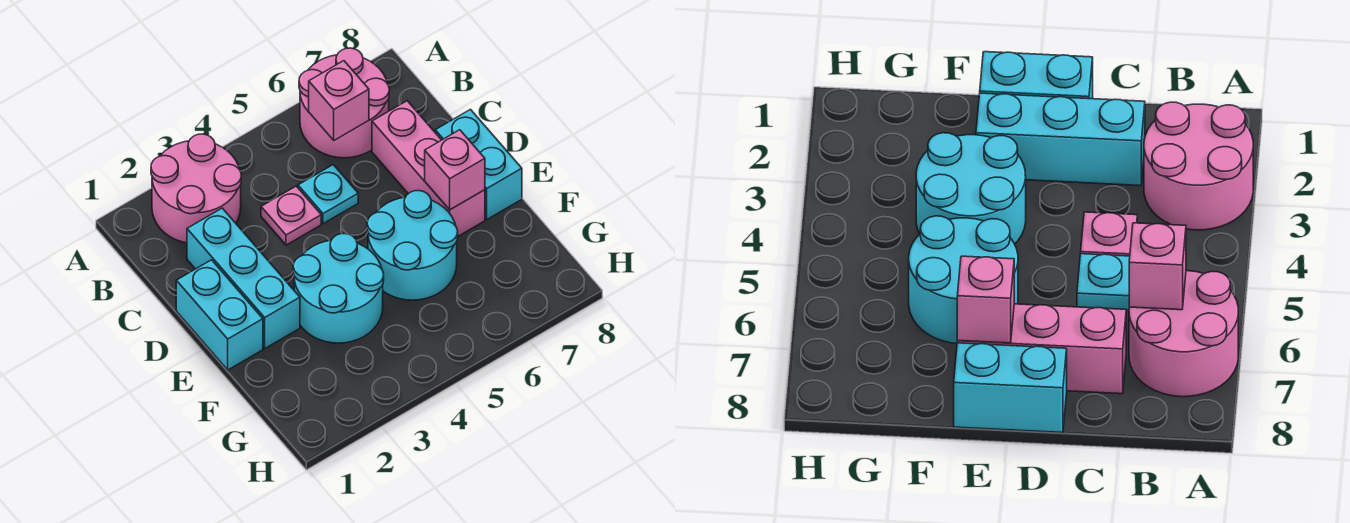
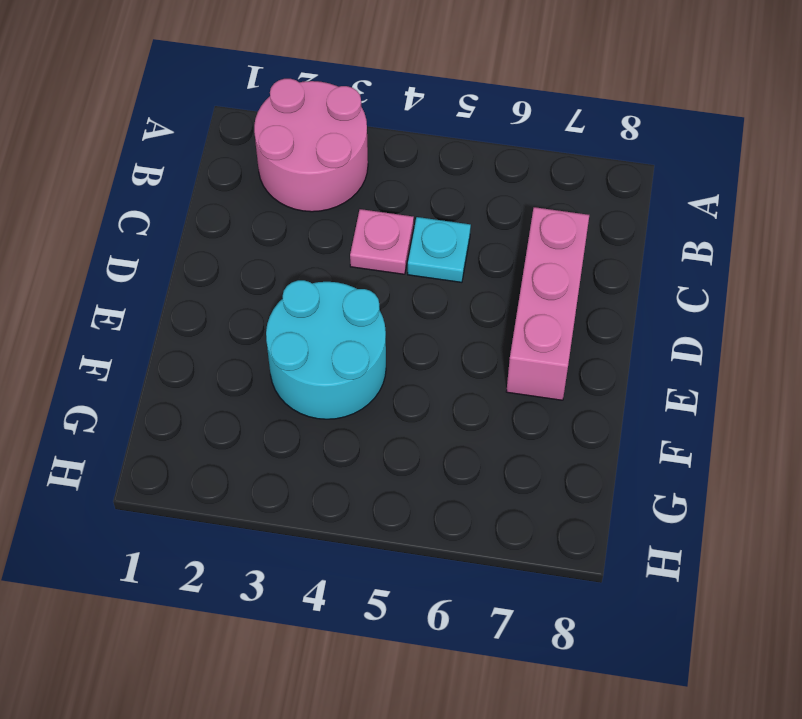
none -> pink round brick A6:B7 level 1
none -> cyan brick C2:E2 level 1
none -> cyan brick D1:E1 level 1

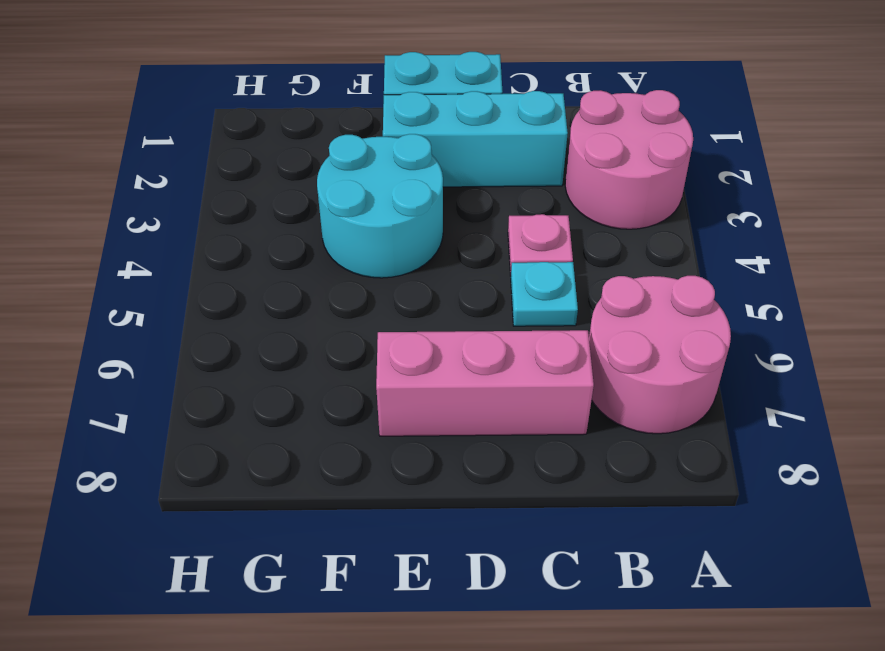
none -> cyan brick D8:E8 level 1
none -> cyan round brick E5:F6 level 1
none -> pink brick B6 level 2

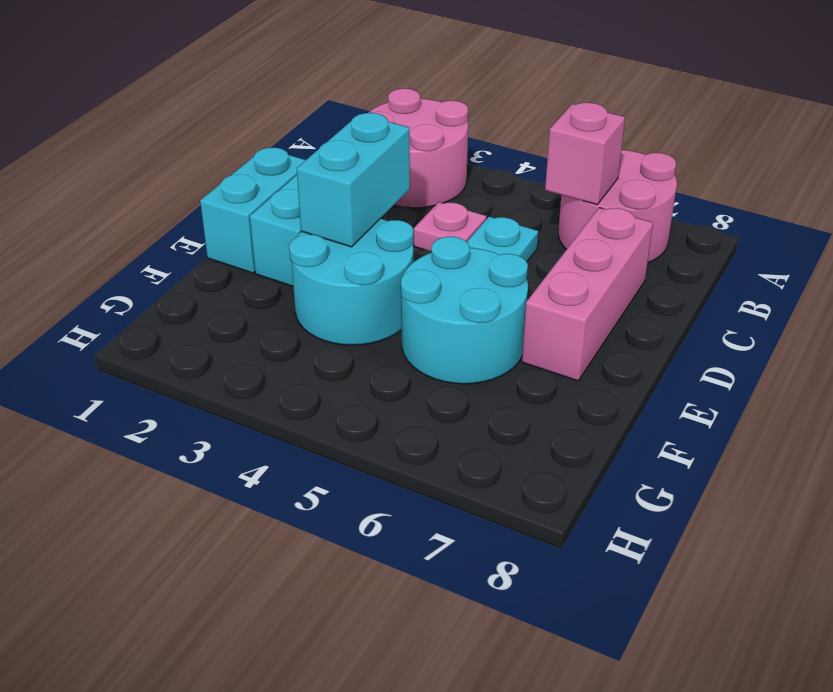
cyan brick D3:E3 level 2 -> cyan brick D8:E8 level 1
none -> pink brick E7 level 2

